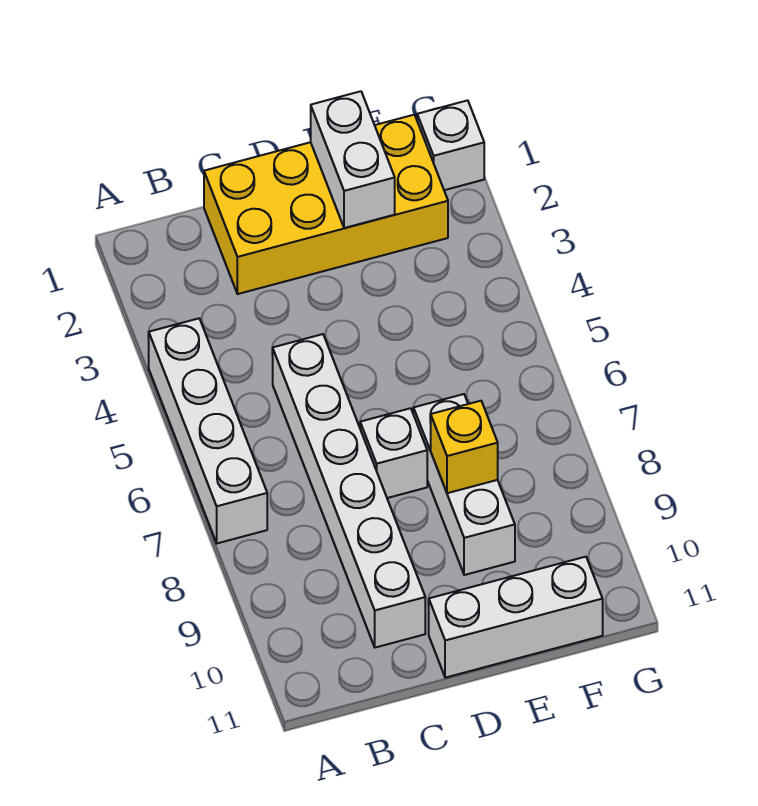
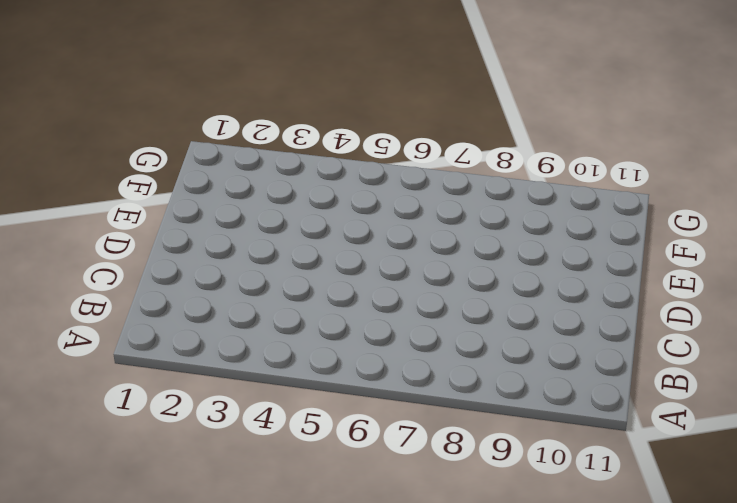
none -> white brick A4:A7 level 1
none -> yellow brick C1:F2 level 1

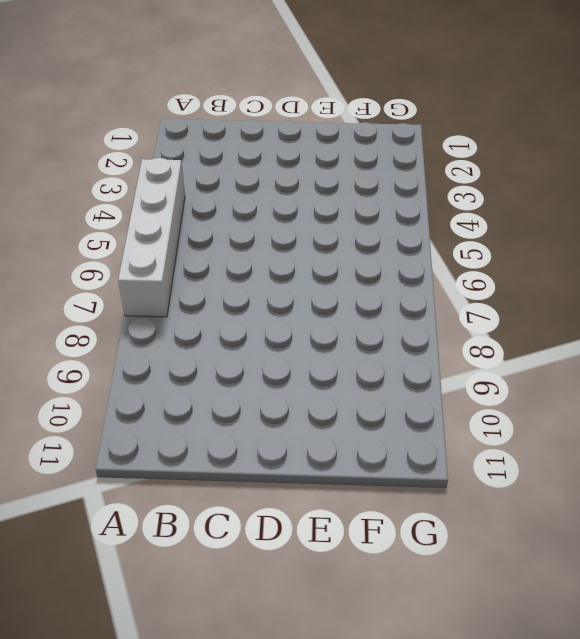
none -> yellow brick C1:F2 level 1
none -> white brick C5:C10 level 1

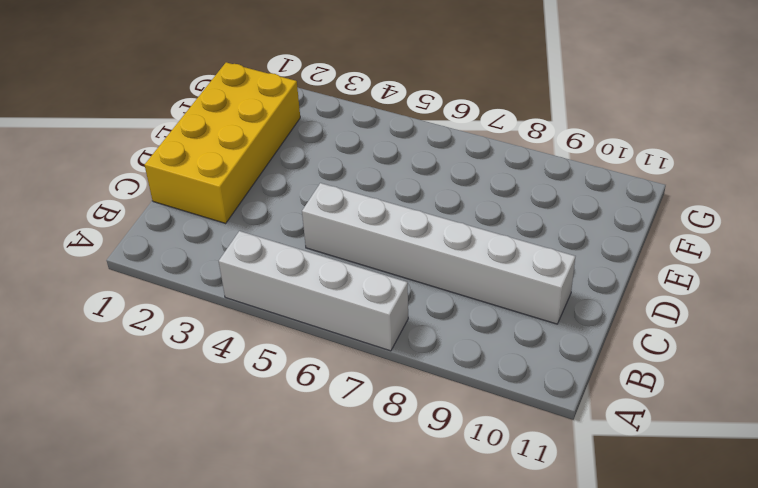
none -> white brick D7 level 1
none -> white brick D11:F11 level 1

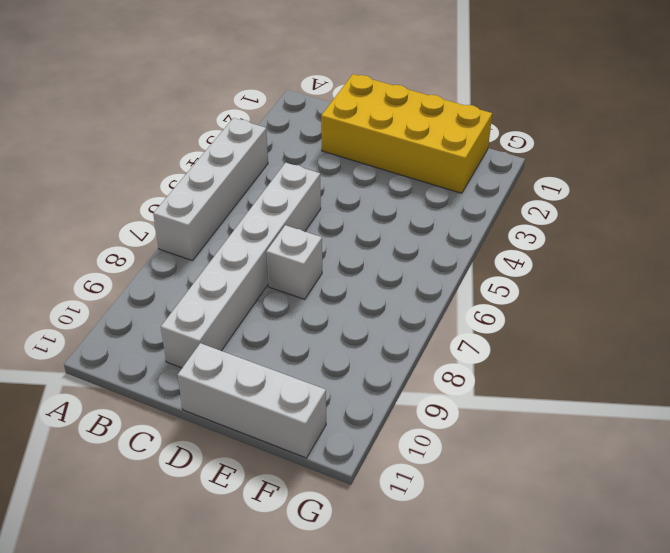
none -> white brick E7:E9 level 1
none -> white brick G1 level 1

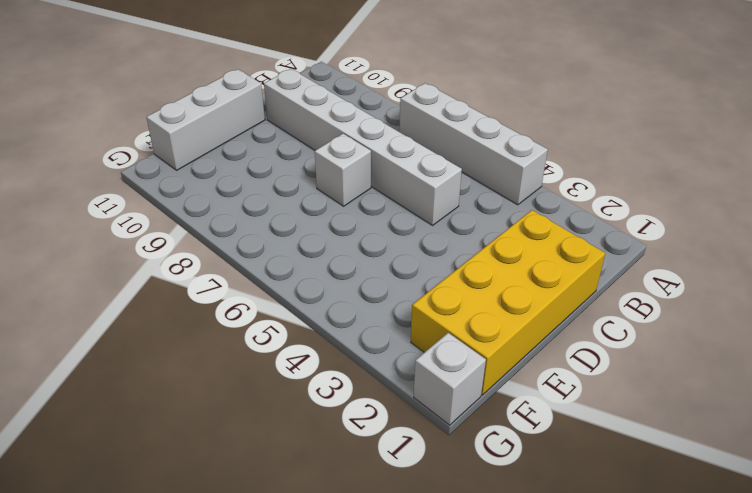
none -> white brick E7:E9 level 1
none -> white brick E1:E2 level 2

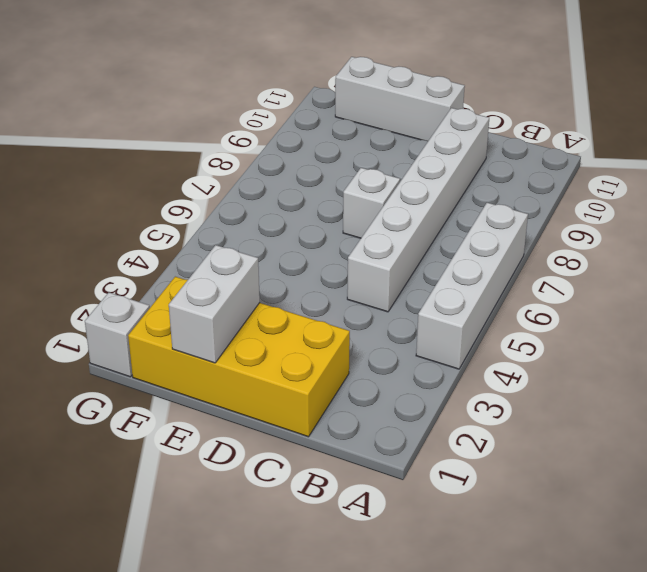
none -> white brick E7:E9 level 1
none -> yellow brick E8 level 2

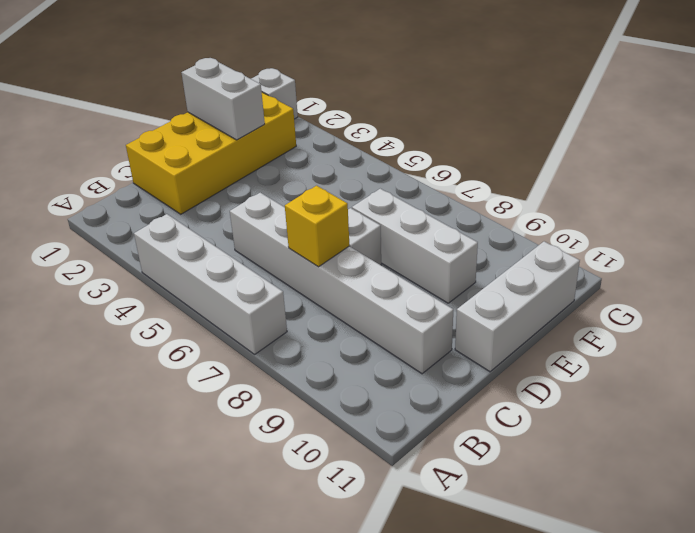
yellow brick C7 level 2 -> yellow brick E8 level 2

